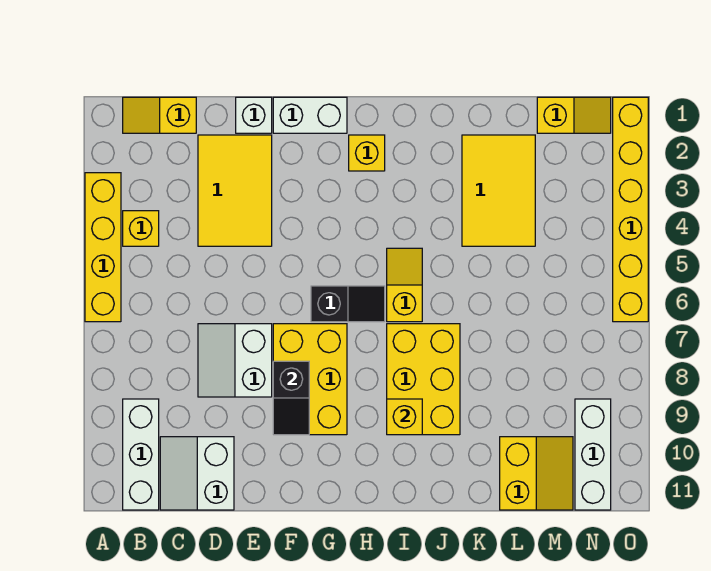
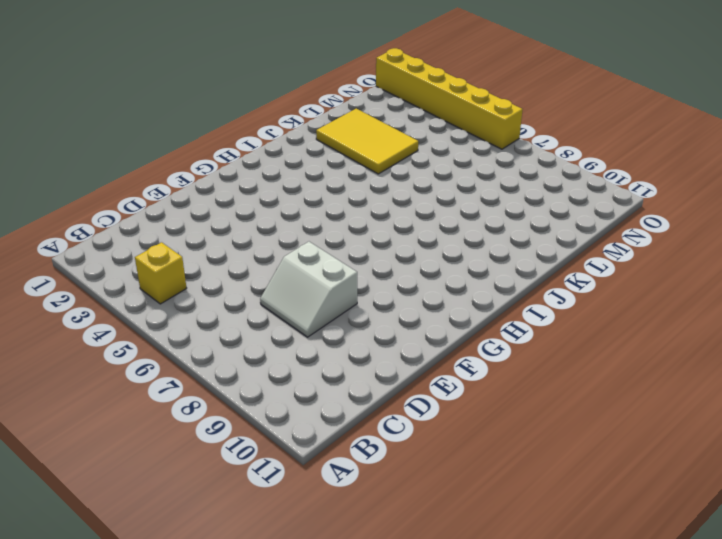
none -> yellow brick A3:A6 level 1
none -> yellow slope B1:C1 level 1 top C
none -> white brick B9:B11 level 1

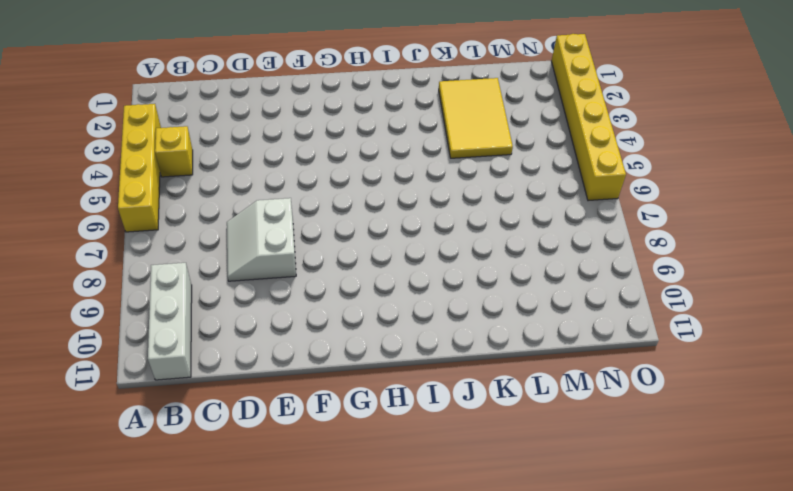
none -> yellow slope B1:C1 level 1 top C
none -> white slope C10:D11 level 1 top D
none -> yellow tile D2:E4 level 1

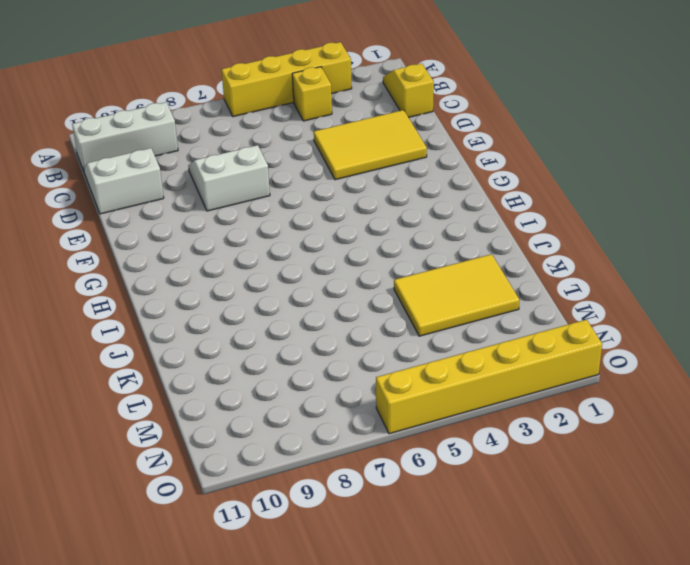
none -> white brick E1 level 1
none -> white brick F1:G1 level 1
none -> yellow brick F7:G9 level 1

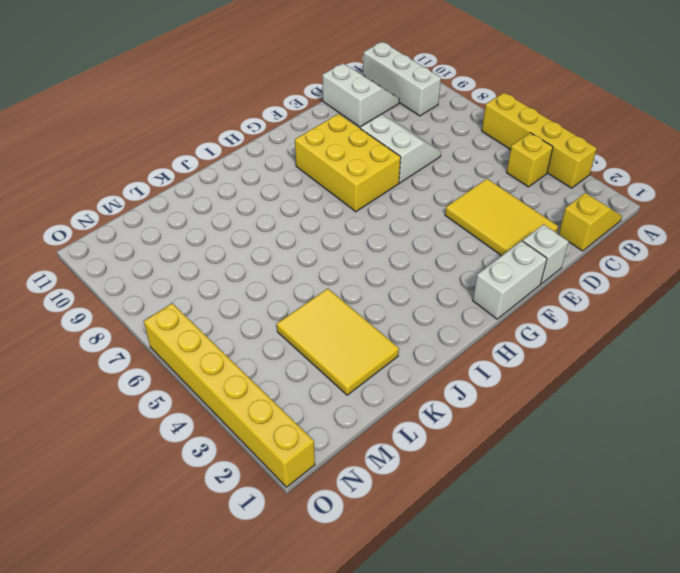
none -> black slope G6:H6 level 1 top G
none -> yellow brick H2 level 1
none -> yellow slope I5:I6 level 1 top 6

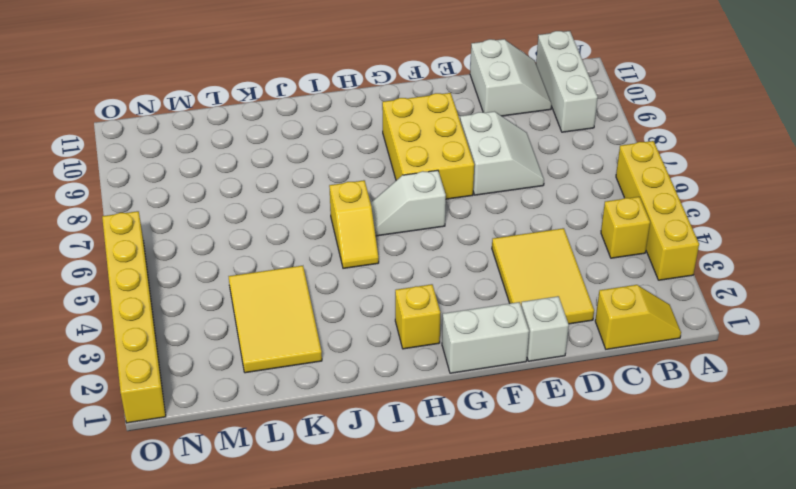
white slope G6:H6 level 1 top G -> black slope G6:H6 level 1 top G
none -> yellow brick I7:J9 level 1
none -> yellow slope L10:M11 level 1 top L
none -> yellow slope M1:N1 level 1 top M

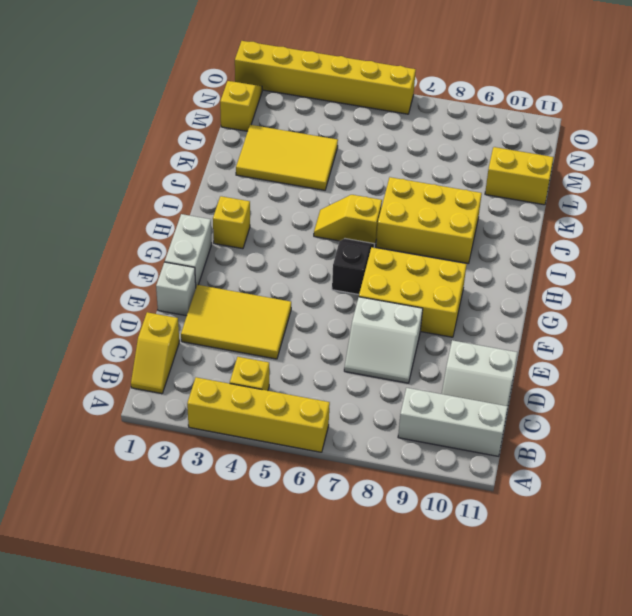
none -> white brick N9:N11 level 1
none -> black slope F8:F9 level 2 top 8
none -> yellow brick I9 level 2

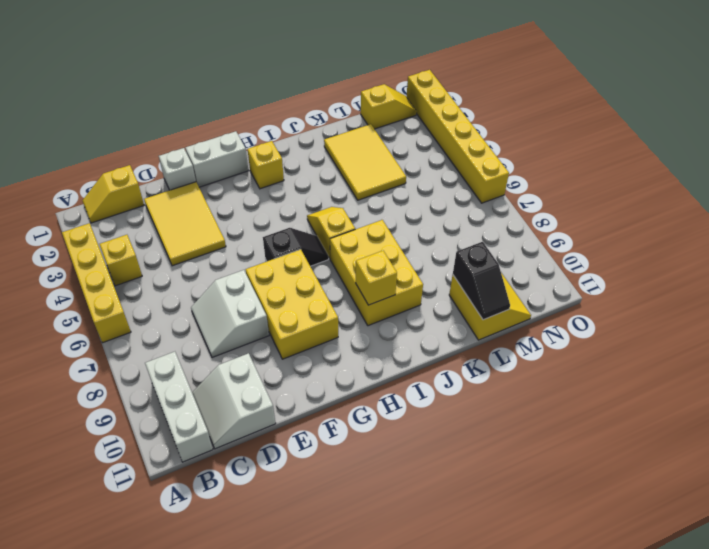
black slope L10:L11 level 2 top 10 -> black slope F8:F9 level 2 top 8
none -> white brick N9:N11 level 1

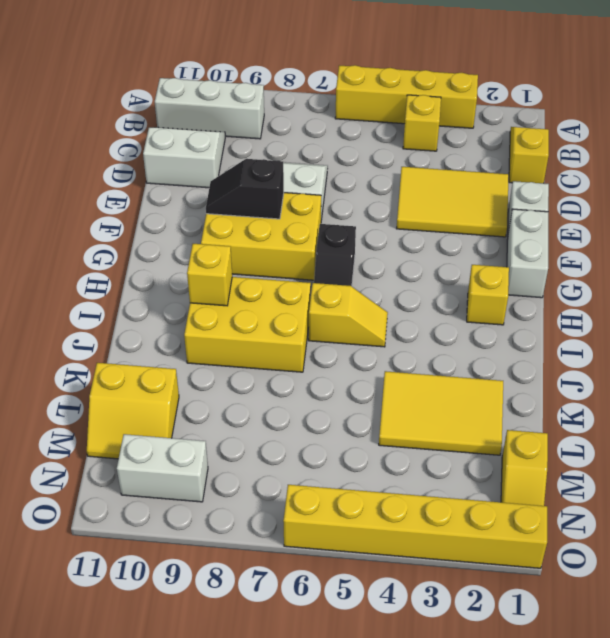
white brick N9:N10 level 1 -> white brick N9:N11 level 1

